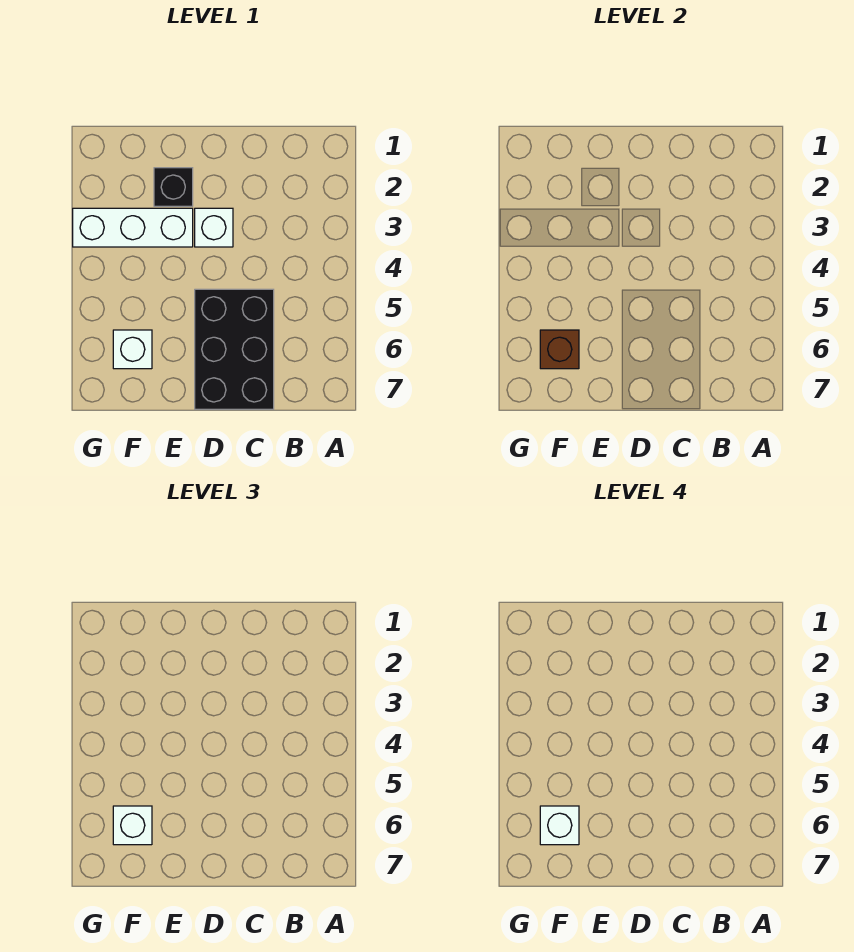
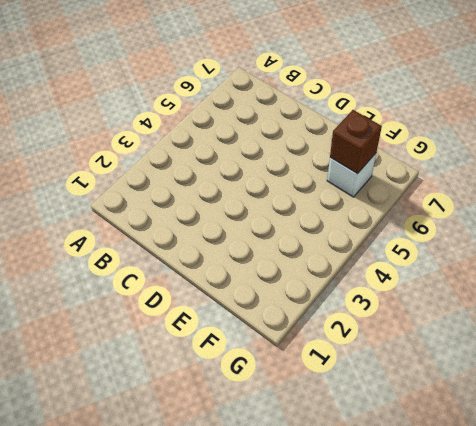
none -> black brick C5:D7 level 1
none -> white brick D3 level 1

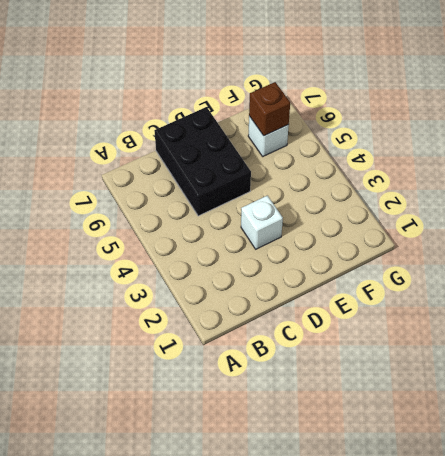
none -> black brick E2 level 1
none -> white brick E3:G3 level 1

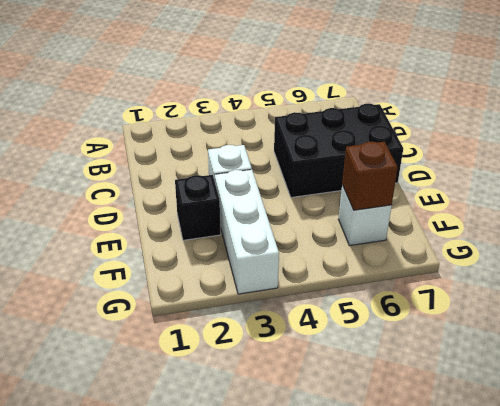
none -> white brick F6 level 3
none -> white brick F6 level 4

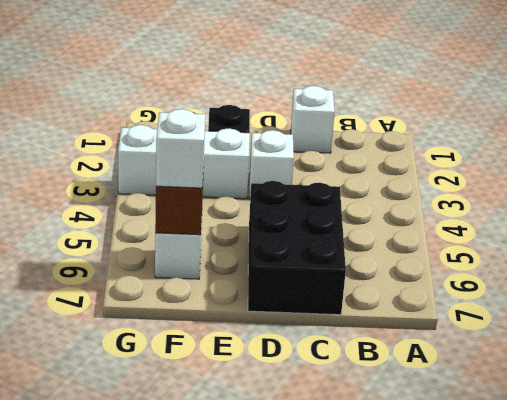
white brick C1 level 1 -> white brick F6 level 4

